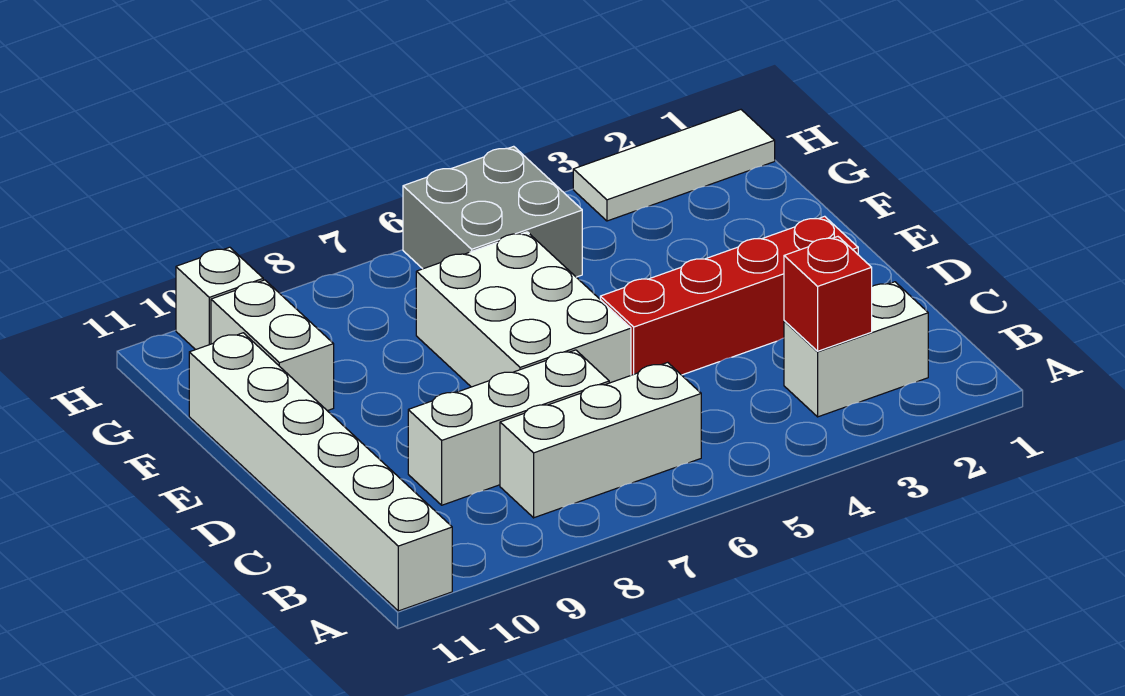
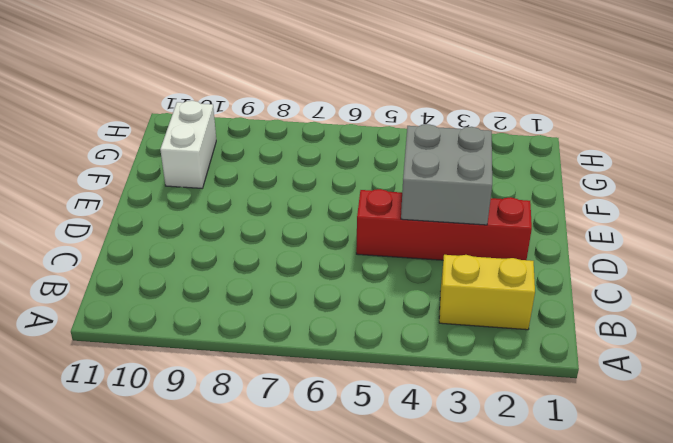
yellow brick B2:B3 level 1 -> white brick B2:B3 level 1
grey brick D3:E4 level 2 -> grey brick G5:H6 level 1
none -> white brick A11:F11 level 1
none -> white brick B6:B8 level 1

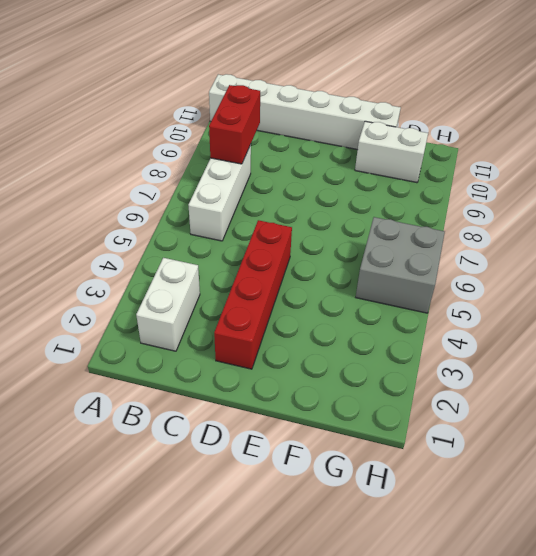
red brick B8:B9 level 2 -> none
none -> white brick C7:C9 level 1
none -> white brick D6:F7 level 1

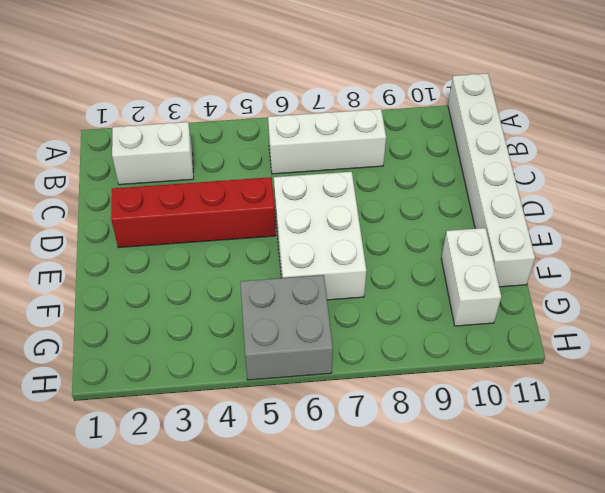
none -> white brick C7:C9 level 1
none -> white tile H1:H3 level 1

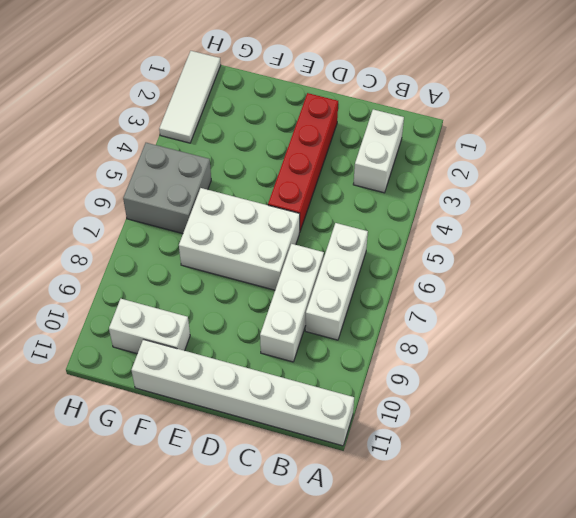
none -> white brick H10 level 1
none -> red brick B3 level 2

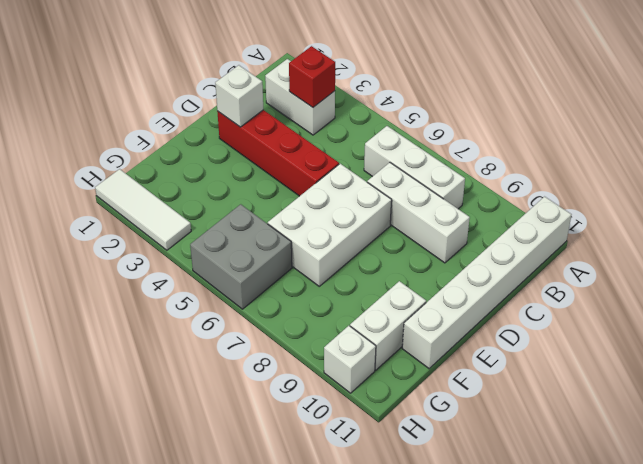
white brick D2 level 2 -> none

